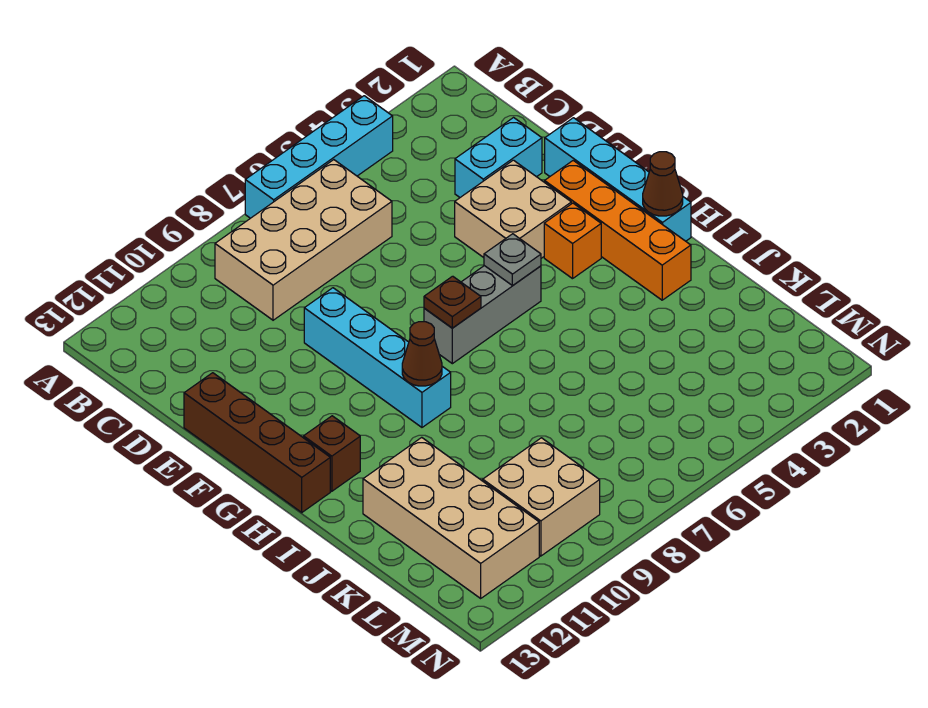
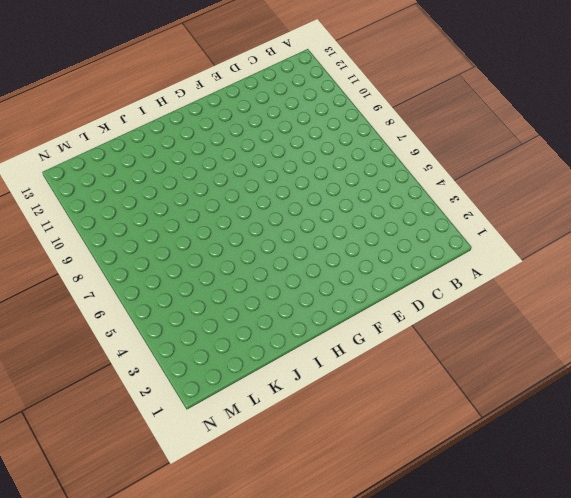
none -> cyan brick A4:A7 level 1
none -> tan brick B6:C9 level 1
none -> cyan brick D2:D3 level 1

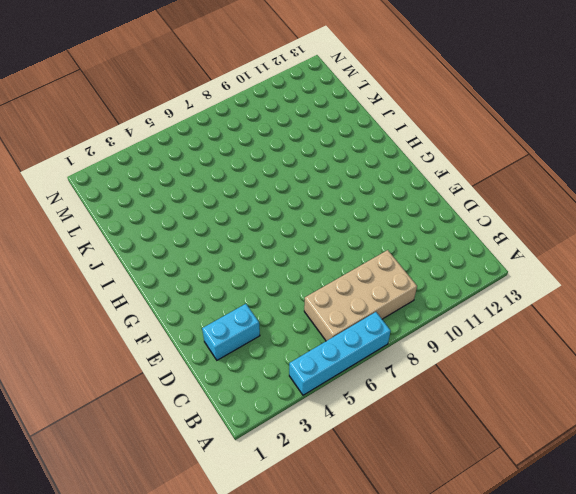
none -> cyan brick E1:H1 level 1
none -> tan brick E3:F4 level 1
none -> cyan brick E9:H9 level 1

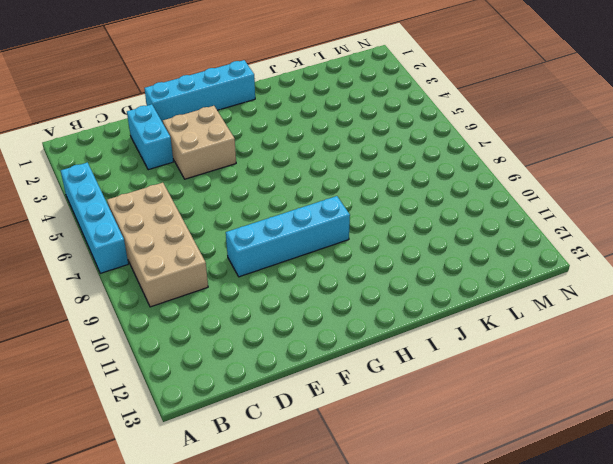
none -> brown brick E13:H13 level 1
none -> orange brick F2:I2 level 1
none -> orange brick G3 level 1

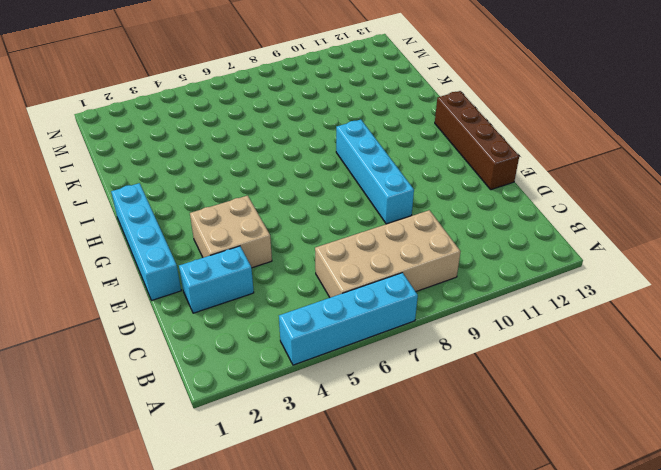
none -> orange brick F2:I2 level 1
none -> orange brick G3 level 1
none -> grey brick G5:G7 level 1

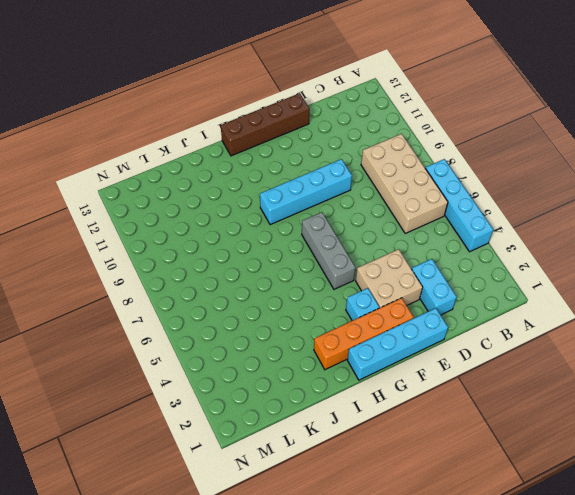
cyan brick G3 level 1 -> orange brick G3 level 1
none -> brown brick H12 level 1
none -> tan brick J11:M12 level 1
none -> tan brick L9:M10 level 1

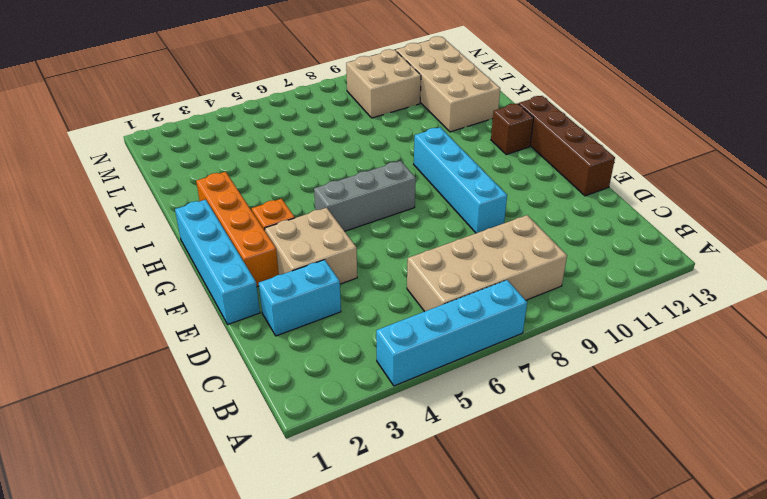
none -> grey plate G5 level 2
none -> brown plate G7 level 2
none -> brown cone H1 level 2

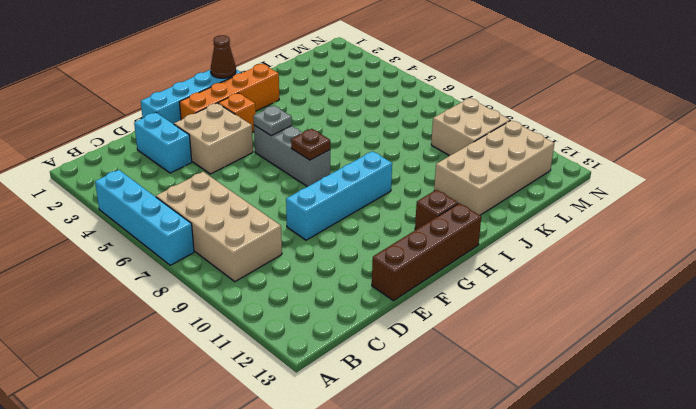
none -> brown cone H9 level 2

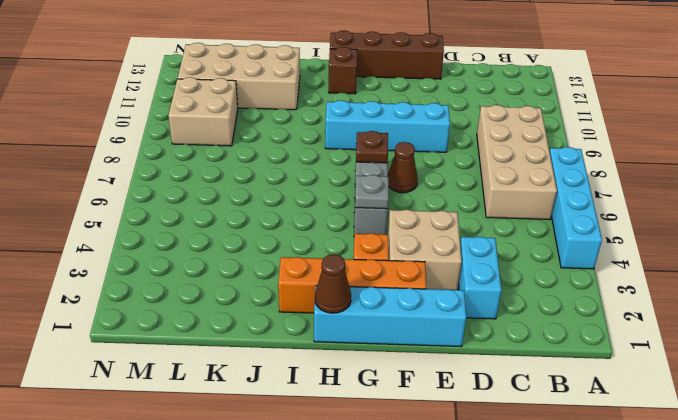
brown cone F7 level 1 -> brown cone H9 level 2

